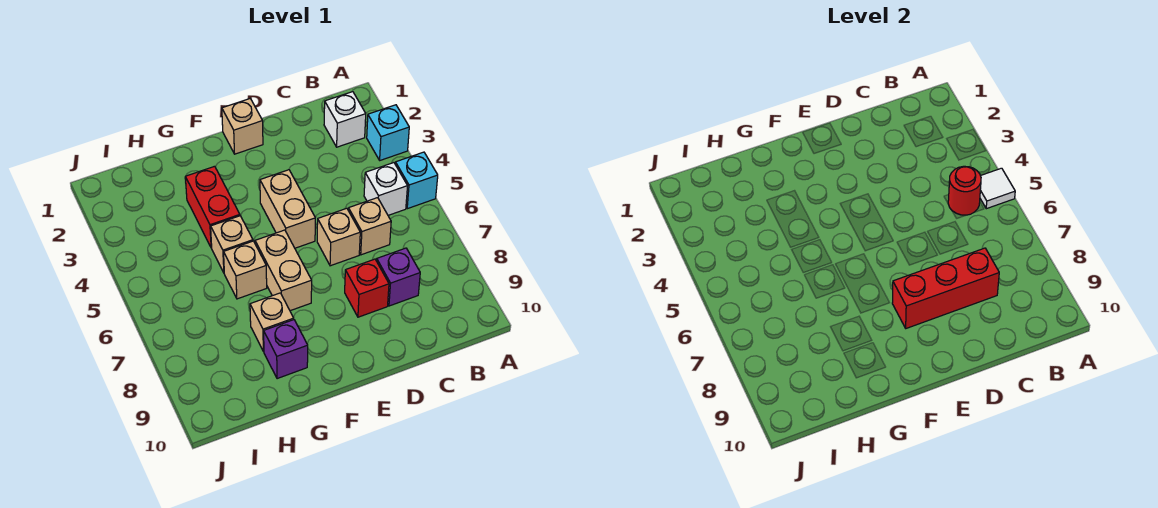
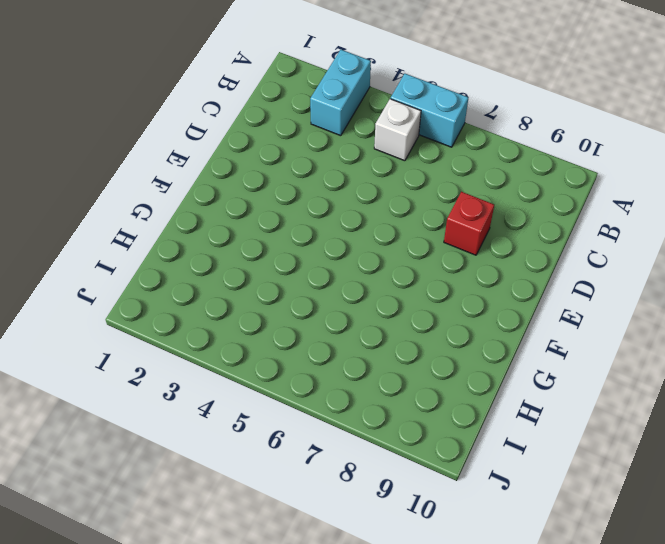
cyan brick A3:B3 level 1 -> cyan brick A3 level 1
cyan brick A5:A6 level 1 -> cyan brick A5 level 1
none -> white brick B2 level 1
none -> tan brick C6 level 1
none -> purple brick C8 level 1

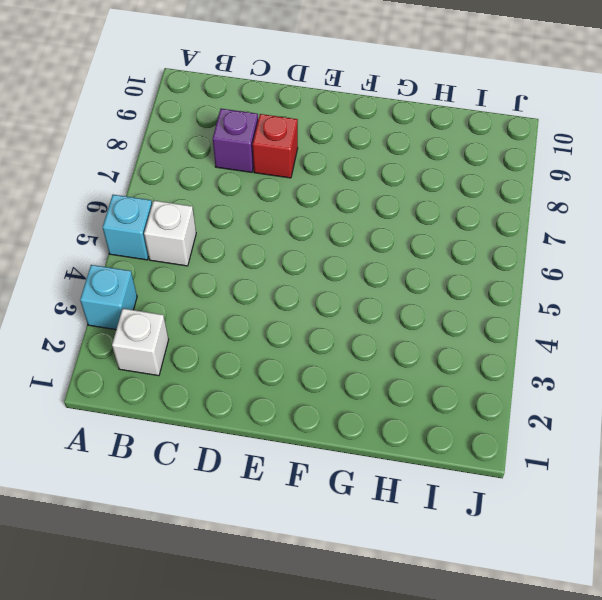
none -> tan brick C6 level 1
none -> tan brick D6 level 1
none -> tan brick E1 level 1

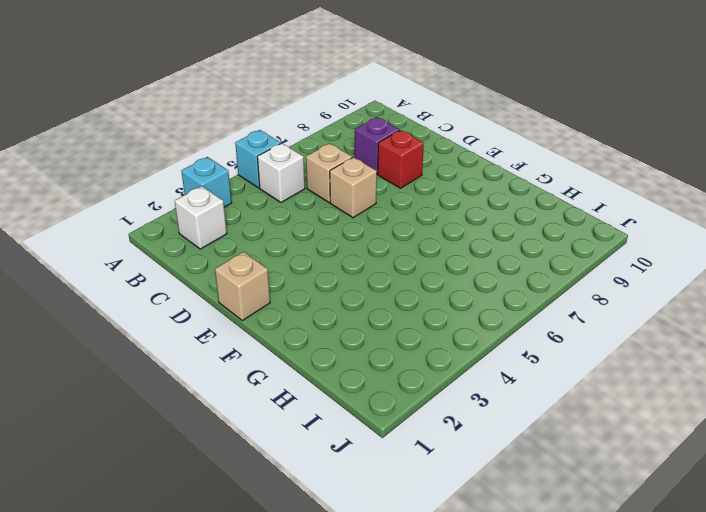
none -> tan brick E4:E5 level 1
none -> tan brick F6:F7 level 1
none -> red brick G3:G4 level 1

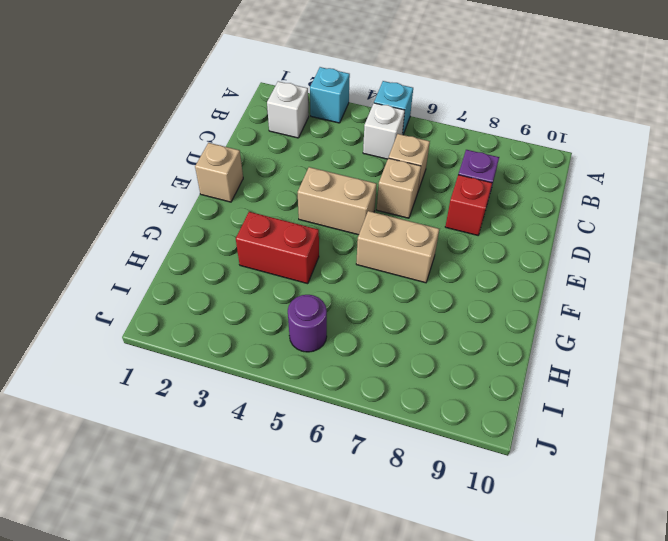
purple round brick I5 level 1 -> none
none -> tan brick G5 level 1
none -> tan brick G6 level 1
none -> tan brick G8 level 1

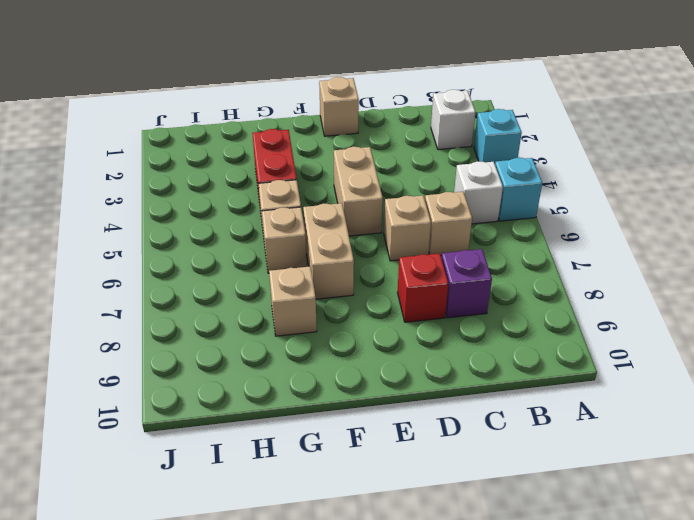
none -> purple brick G9 level 1
none -> white tile A5 level 2
none -> red round brick B5 level 2

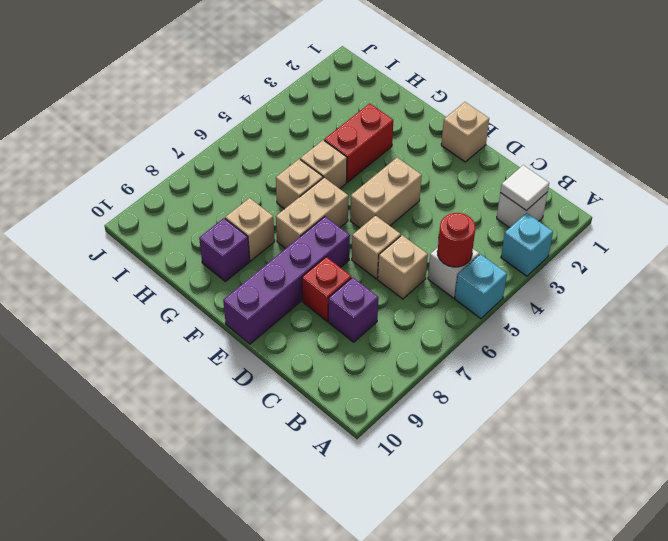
white tile B2 level 2 -> white tile A5 level 2
purple brick E7:E10 level 1 -> none
none -> red brick C8:E8 level 2

